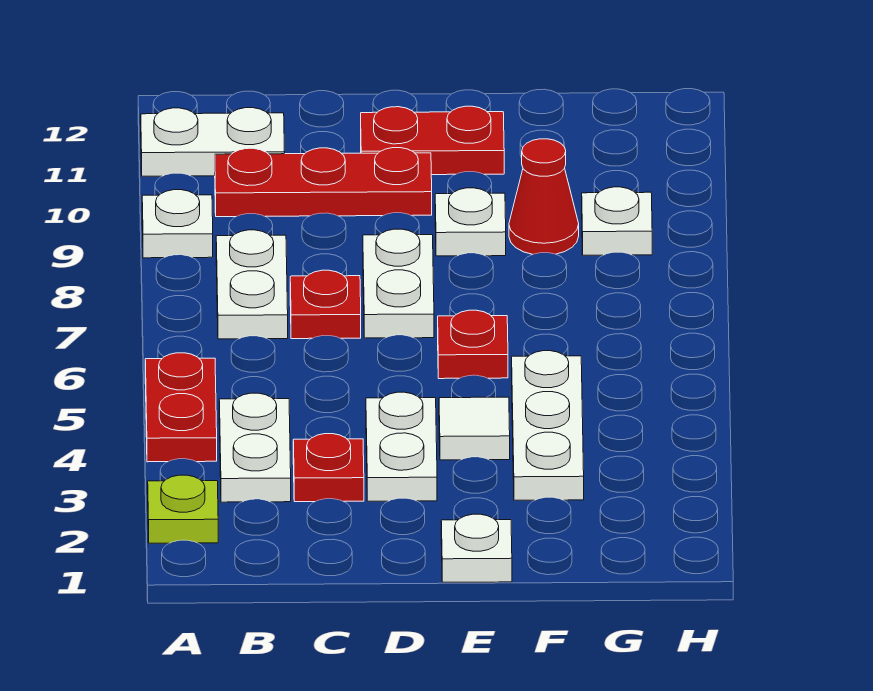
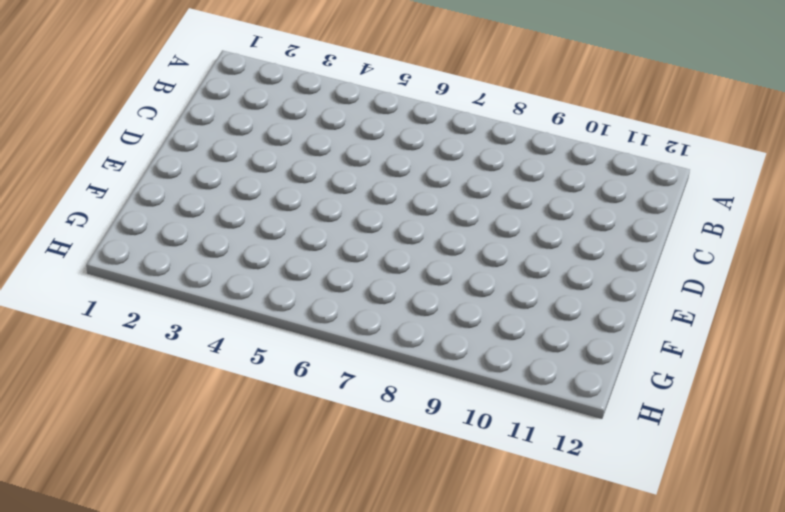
none -> lime plate A2 level 1
none -> red plate A4:A5 level 1
none -> white plate A9 level 1

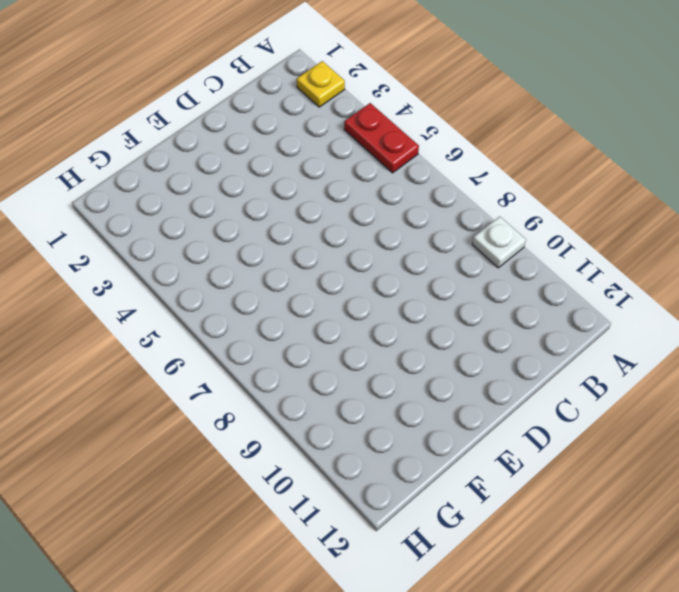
yellow plate A2 level 1 -> lime plate A2 level 1
none -> white plate A11:B11 level 1
none -> white plate B3:B4 level 1
none -> white plate B7:B8 level 1

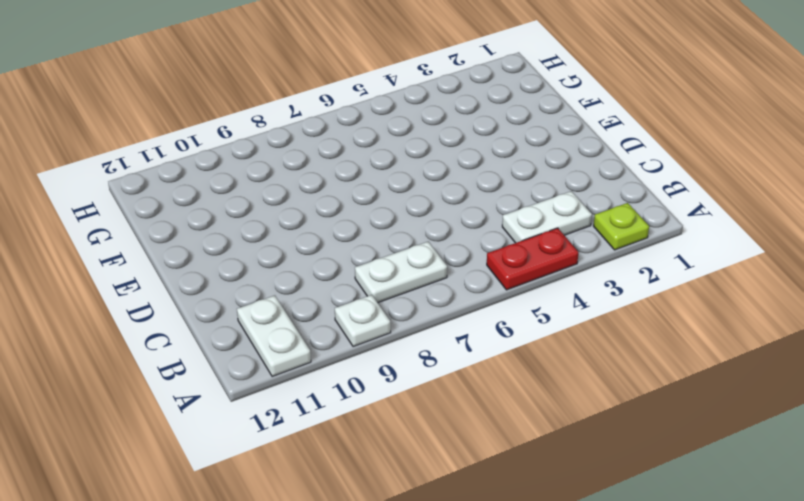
none -> red plate B10:D10 level 1
none -> red plate C3 level 1
none -> red plate C7 level 1

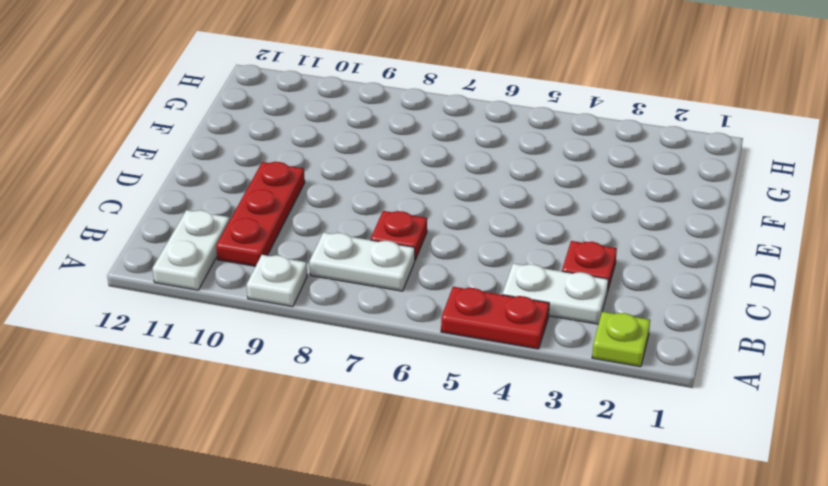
none -> white plate D3:D4 level 1
none -> white plate D7:D8 level 1
none -> red plate D11:E11 level 1

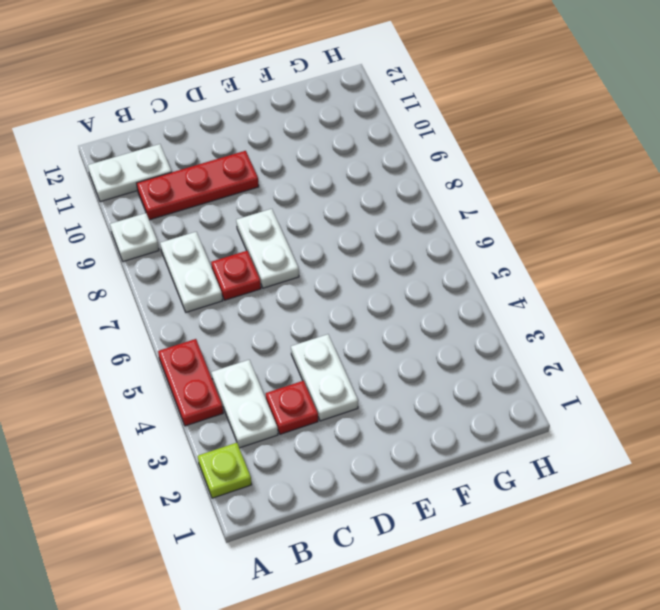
none -> red plate D11:E11 level 1
none -> white plate E1 level 1
none -> white tile E4 level 1

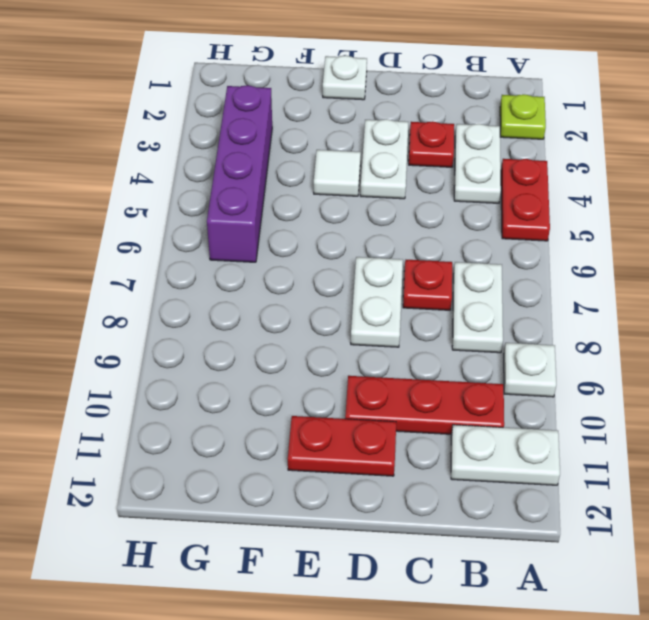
purple brick G3:G6 level 1 -> none
none -> red plate E6 level 1
none -> white plate E9 level 1
none -> white plate F3:F5 level 1

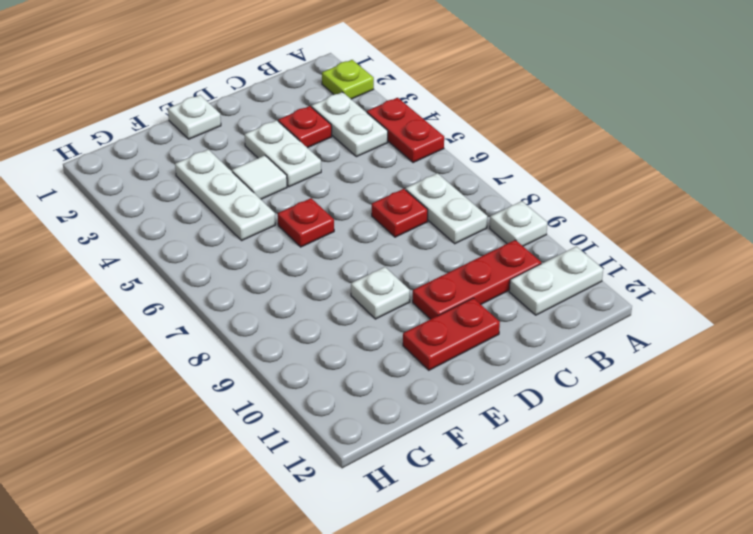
none -> white plate D7:D8 level 1
none -> red cone F9 level 1
none -> white plate G9 level 1

